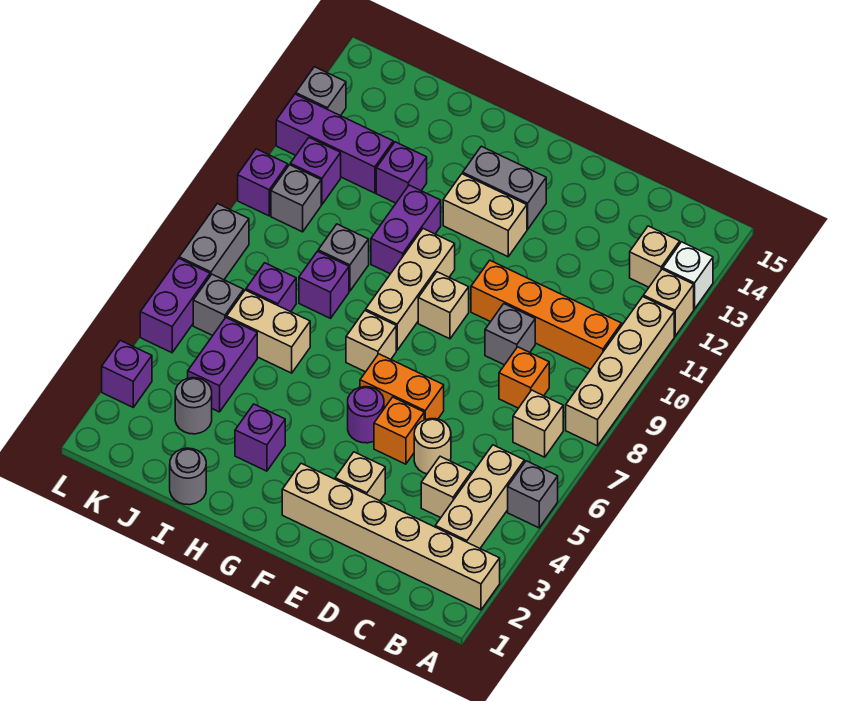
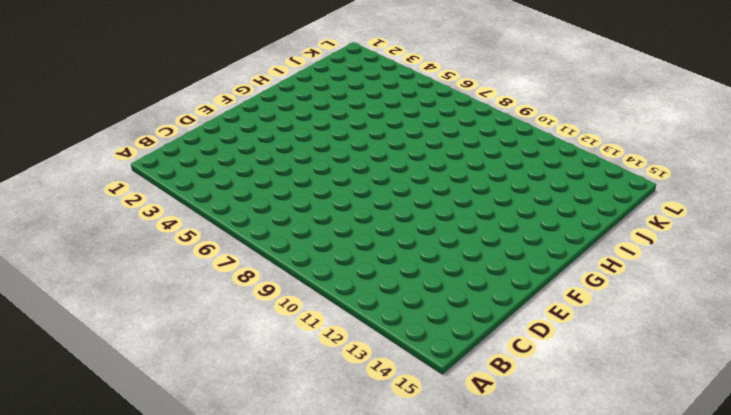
none -> tan brick A2:F2 level 1
none -> grey brick A5 level 1
none -> tan brick A8:A11 level 1
none -> tan brick A12 level 1

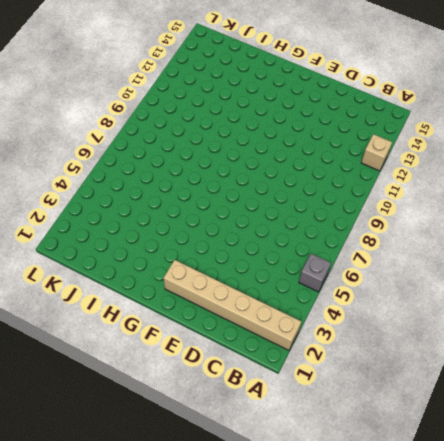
none -> tan brick A8:A11 level 1
none -> white brick A13 level 1
none -> tan brick B3:B5 level 1
none -> tan brick B7 level 1

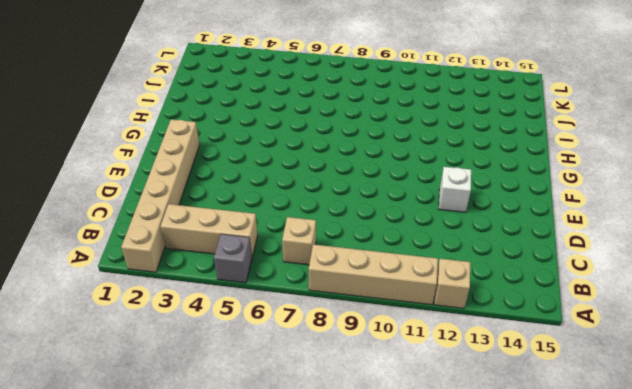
white brick E12 level 1 -> white brick A13 level 1
none -> orange brick B10:E10 level 1
none -> tan brick B13 level 1
none -> tan brick C4 level 1
none -> orange brick C8 level 1

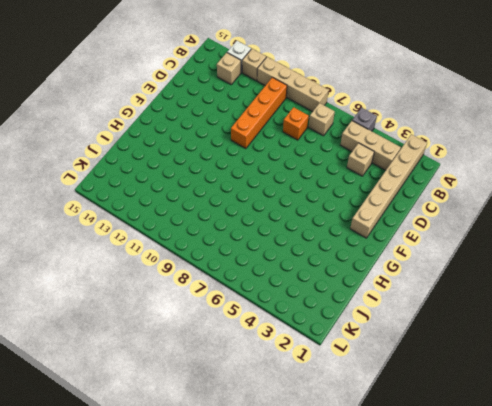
none -> tan round brick D5 level 1
none -> grey brick D9 level 1
none -> tan brick E3 level 1
none -> orange brick E5 level 1

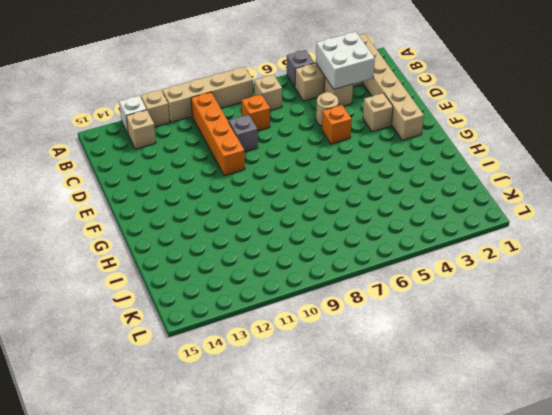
white brick B3:C4 level 2 -> none
none -> orange brick E6:F6 level 1
none -> purple round brick F5 level 1
none -> tan brick F9 level 1
none -> tan brick F12:G12 level 1

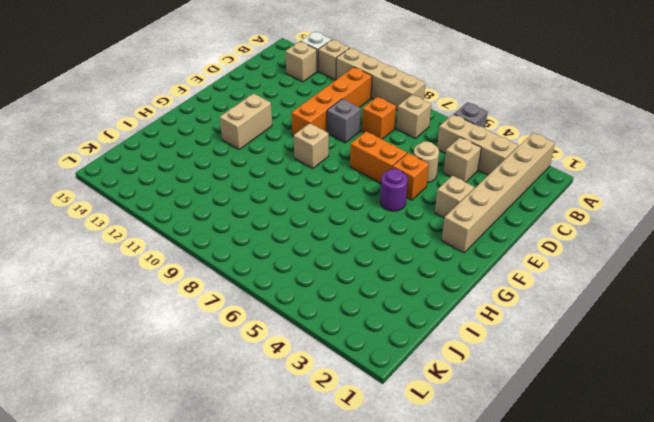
orange brick E6:E7 level 1 -> orange brick E6:F6 level 1
none -> grey brick F13:G13 level 1
none -> tan brick G7 level 1
none -> tan brick G8:G10 level 1
none -> purple brick H3 level 1

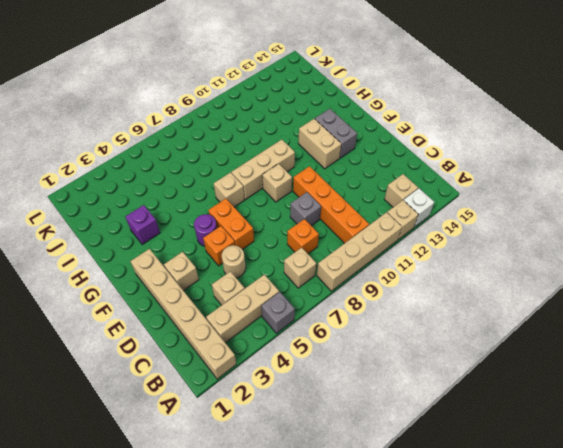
none -> purple brick H10:H11 level 1
none -> grey round brick I1 level 1
none -> tan brick I6:J6 level 1
none -> purple brick I8 level 1

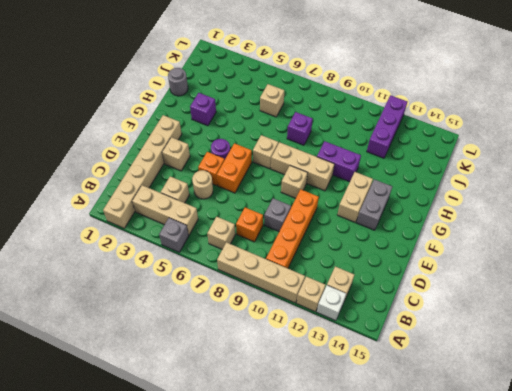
tan brick J6 level 1 -> tan brick I6:J6 level 1
none -> grey brick I9 level 1
none -> purple brick I12 level 1
none -> grey round brick J3 level 1
none -> purple brick J4:J5 level 1

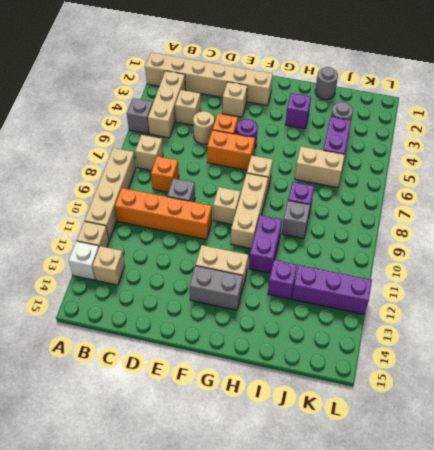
none -> purple brick J7 level 1
none -> grey brick K6 level 1
none -> grey brick K10 level 1
none -> purple brick K11 level 1

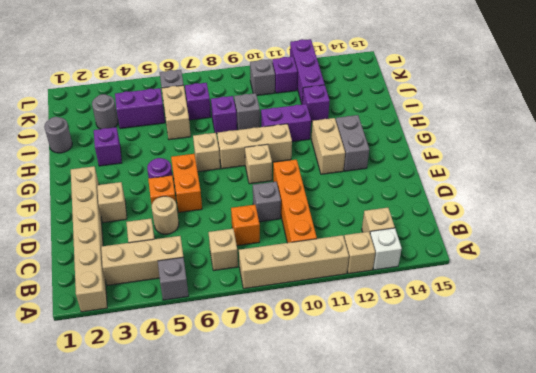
none -> purple brick L3 level 1
none -> purple brick L5:L6 level 1
none -> grey brick L7:L8 level 1
none -> purple brick L10 level 1

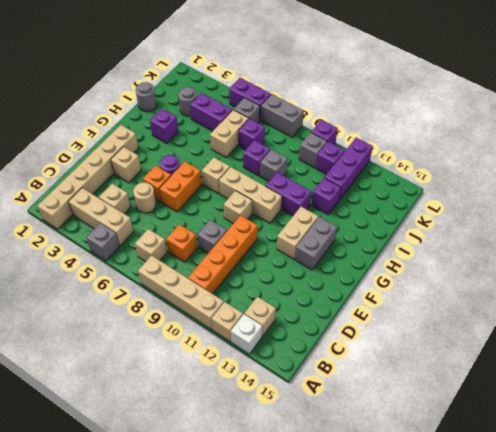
none -> purple brick L3 level 1
none -> grey brick L13 level 1

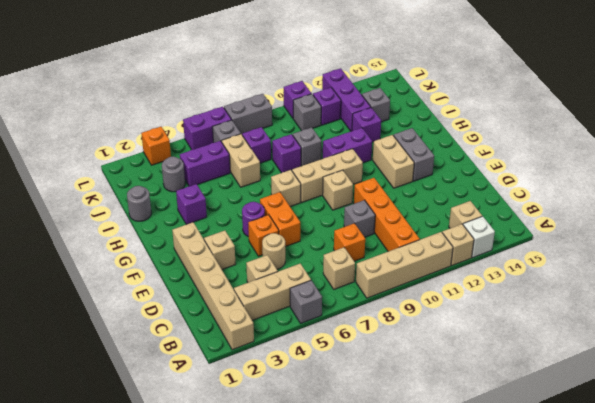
grey brick J13 level 1 -> grey brick L13 level 1
orange brick L3 level 1 -> purple brick L3 level 1

